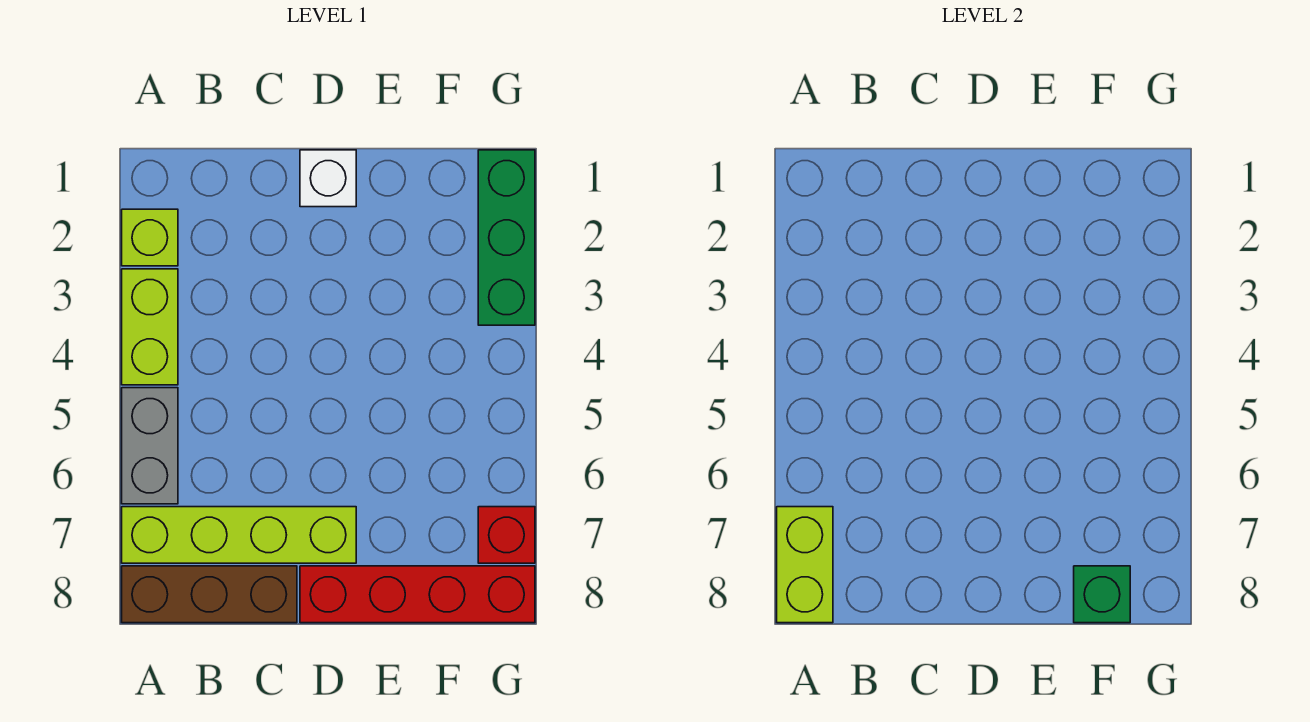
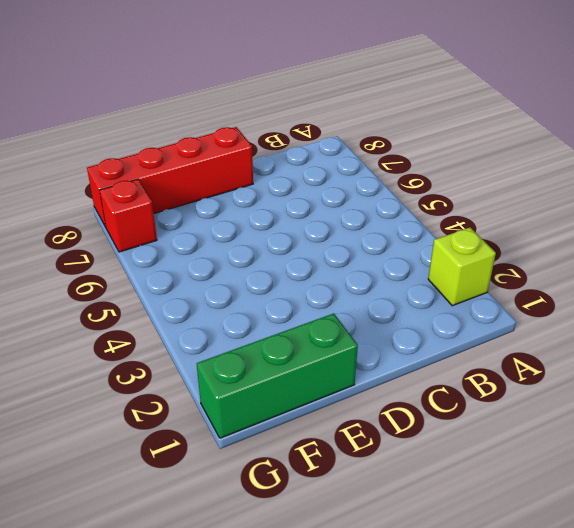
green brick E1:G1 level 1 -> green brick G1:G3 level 1
none -> lime brick A3:A4 level 1
none -> grey brick A5:A6 level 1

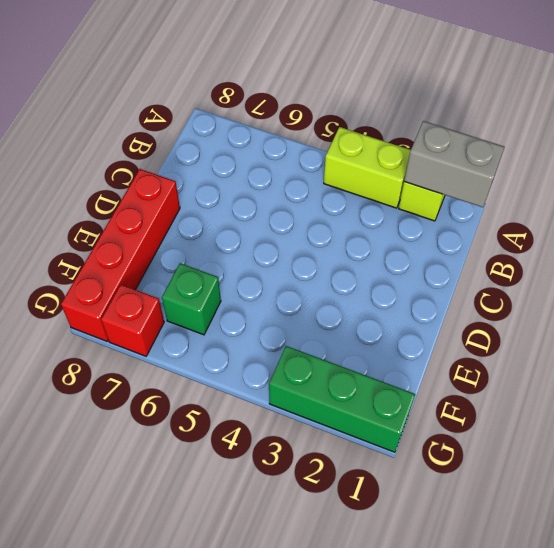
grey brick A1:A2 level 2 -> grey brick A5:A6 level 1
green brick F6 level 1 -> green brick F8 level 2
none -> lime brick A7:D7 level 1
none -> brown brick A8:C8 level 1

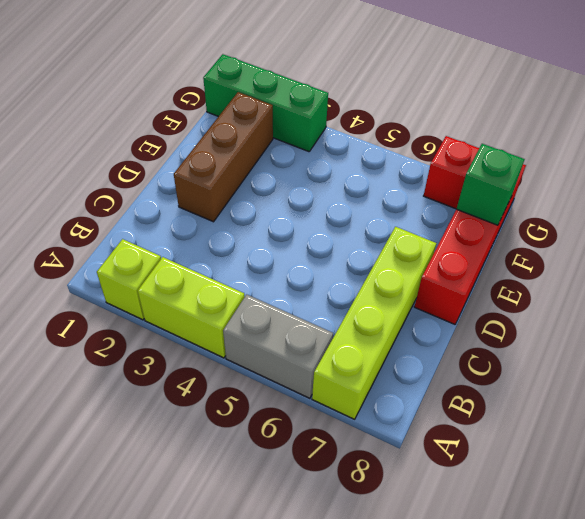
brown brick D2:F2 level 1 -> brown brick A8:C8 level 1
none -> white brick D1 level 1
none -> lime brick A7:A8 level 2

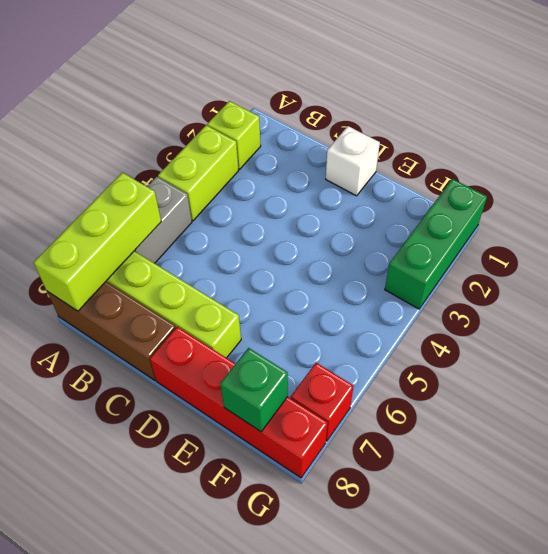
lime brick A6:A8 level 2 -> lime brick A7:A8 level 2

